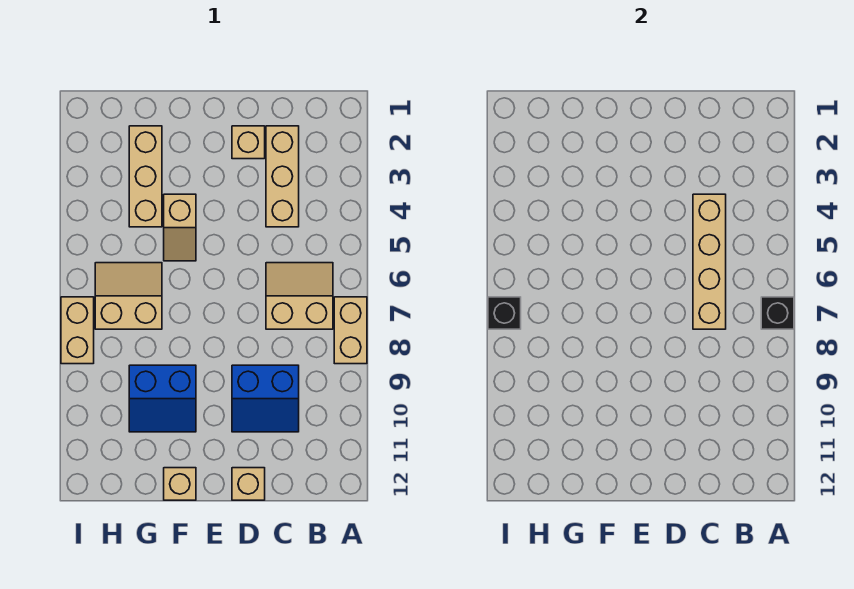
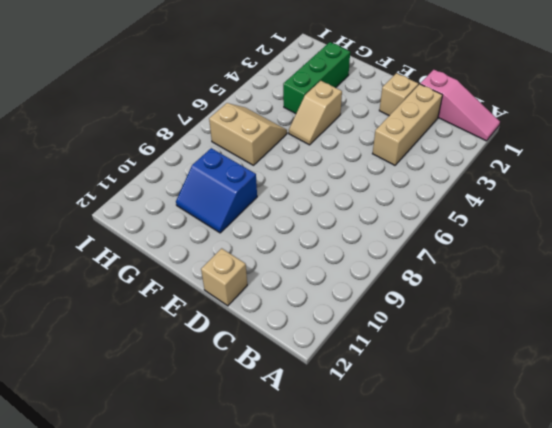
pink slope A1:C1 level 1 top C -> none
green brick G2:G4 level 1 -> tan brick G2:G4 level 1
none -> tan brick A7:A8 level 1
none -> tan slope B6:C7 level 1 top 7
none -> blue slope C9:D10 level 1 top 9

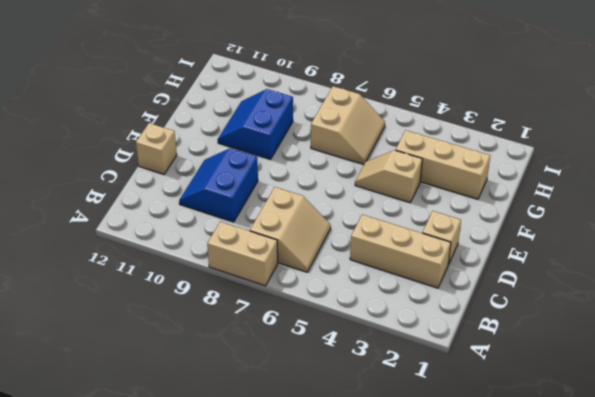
none -> tan brick F12 level 1
none -> tan brick I7:I8 level 1
none -> black brick A7 level 2

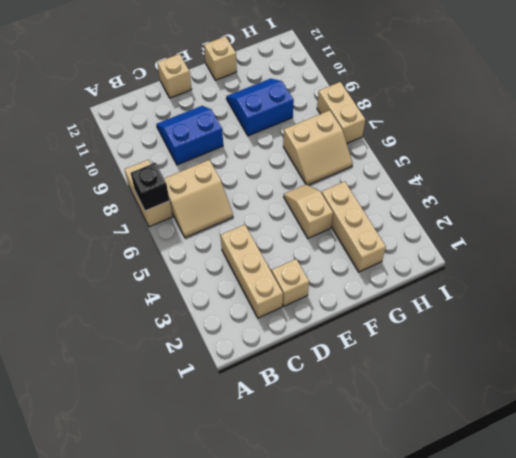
none -> tan brick C4:C7 level 2
none -> black brick I7 level 2

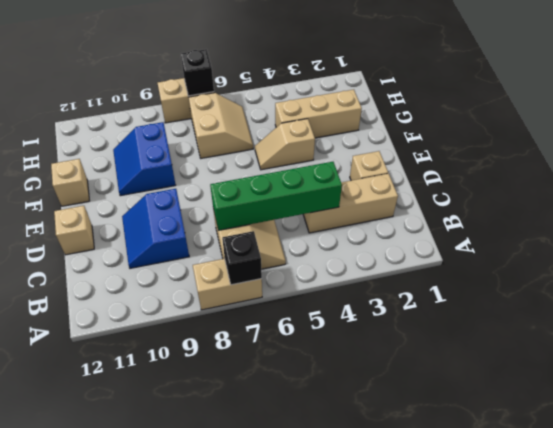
green brick C4:C7 level 2 -> tan brick C4:C7 level 2

